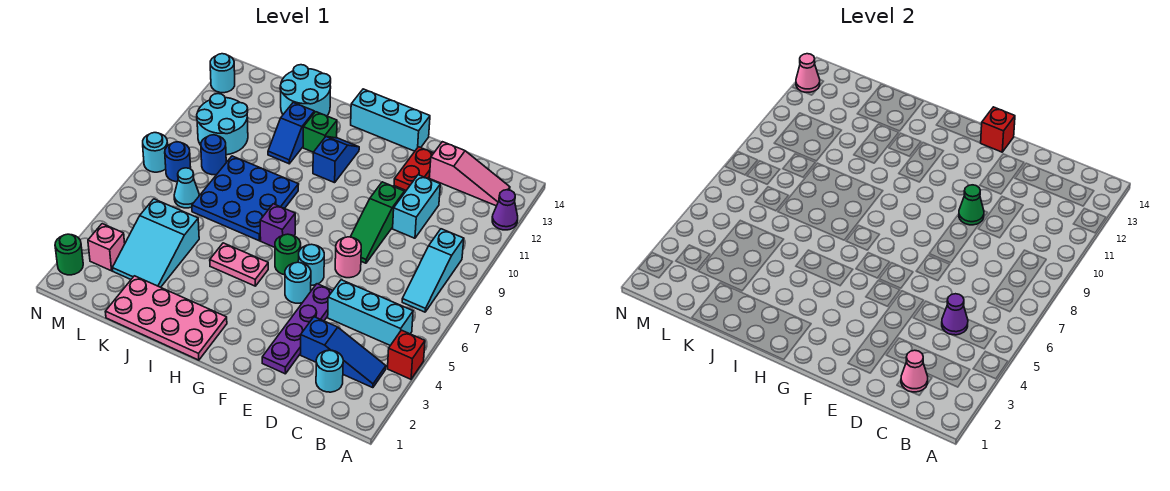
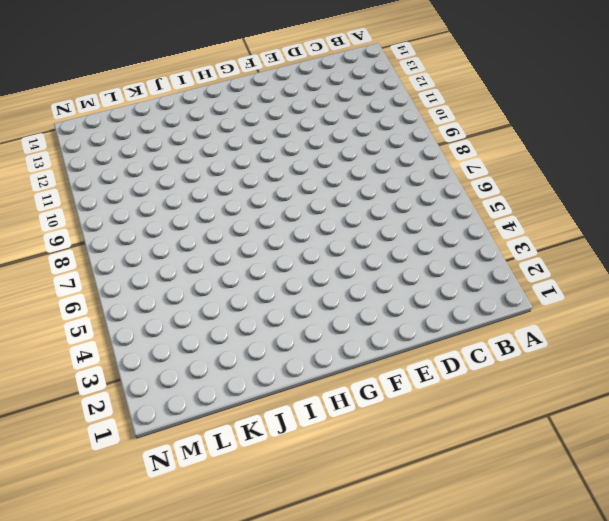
none -> red brick A4 level 1
none -> purple cone A12 level 1
none -> blue slope B3:D3 level 1 top D
none -> cyan brick B5:D5 level 1

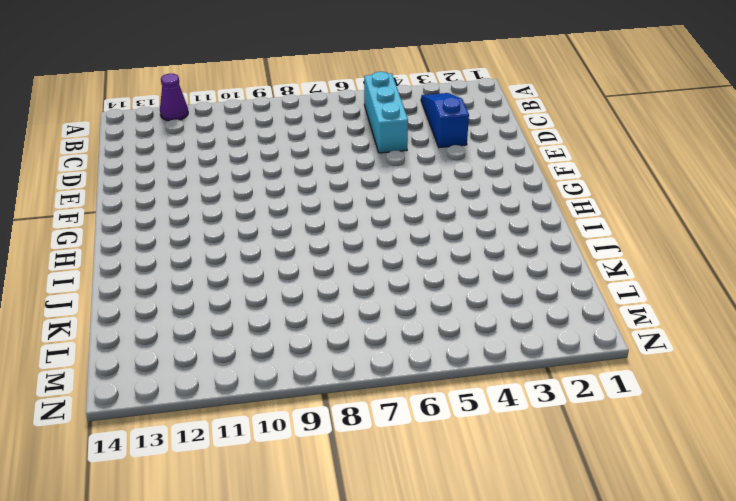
none -> red brick A4 level 1
none -> cyan slope B7:B9 level 1 top 9
none -> pink slope B13:D13 level 1 top D
none -> cyan round brick C2 level 1

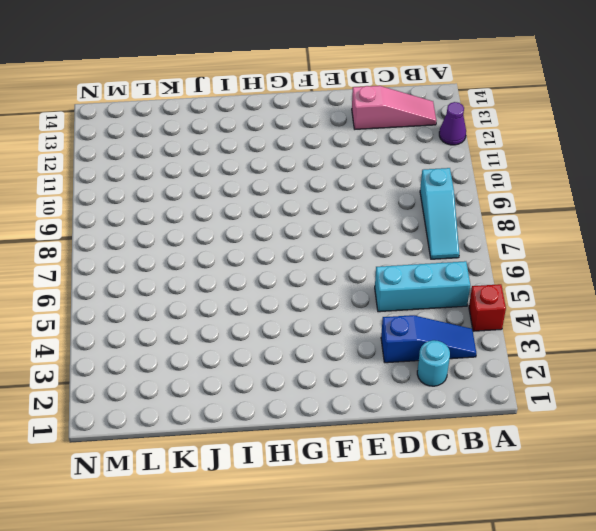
none -> cyan brick D10:D11 level 1
none -> purple plate E2:E5 level 1
none -> pink round brick E7 level 1
none -> green slope E8:E10 level 1 top 10

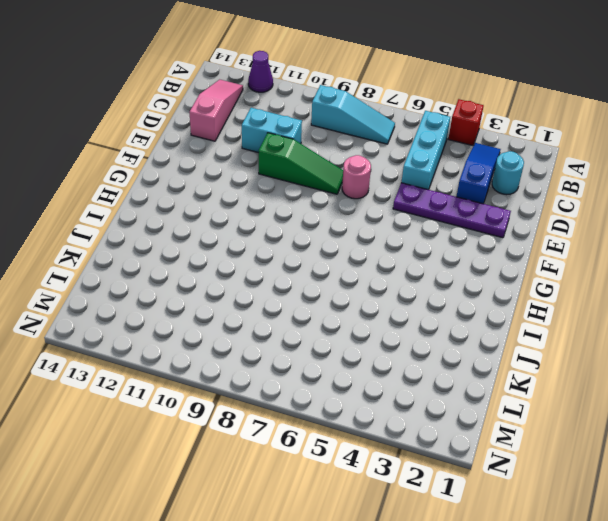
none -> red plate E12:E13 level 1
none -> cyan round brick F5 level 1
none -> cyan round brick F6 level 1
none -> cyan brick F14:H14 level 1

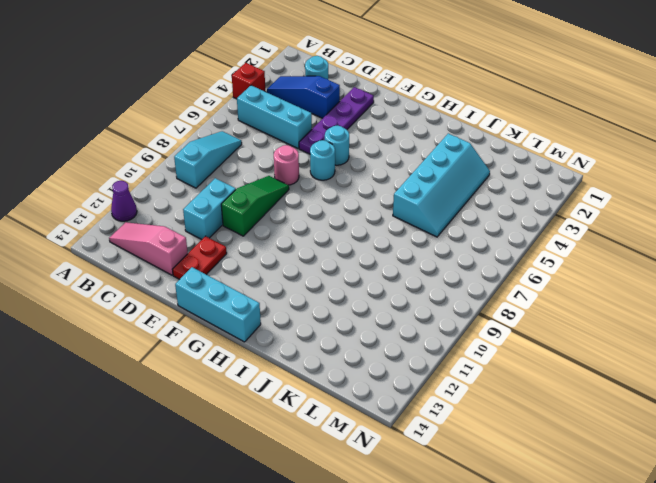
cyan slope J3:K6 level 1 top J -> cyan slope K3:L5 level 1 top 5
none -> green round brick G6 level 1
none -> pink plate H1:K2 level 1
none -> pink plate H5:I5 level 1
none -> purple brick H7 level 1

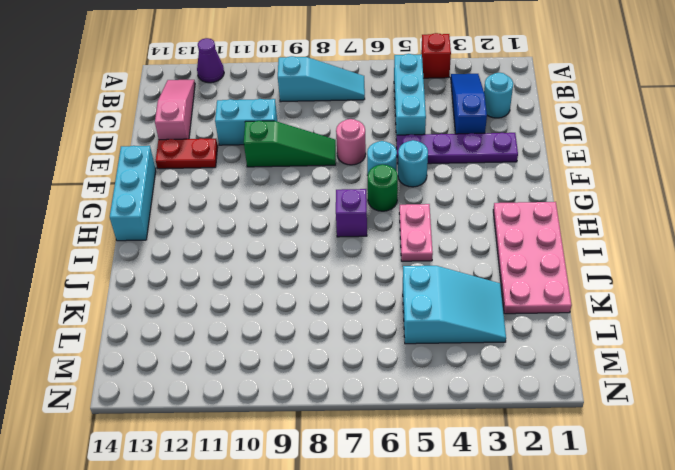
none -> blue slope H11:H12 level 1 top 11
none -> blue plate I7:K9 level 1
none -> green brick I12 level 1
none -> blue slope J11:J12 level 1 top 12

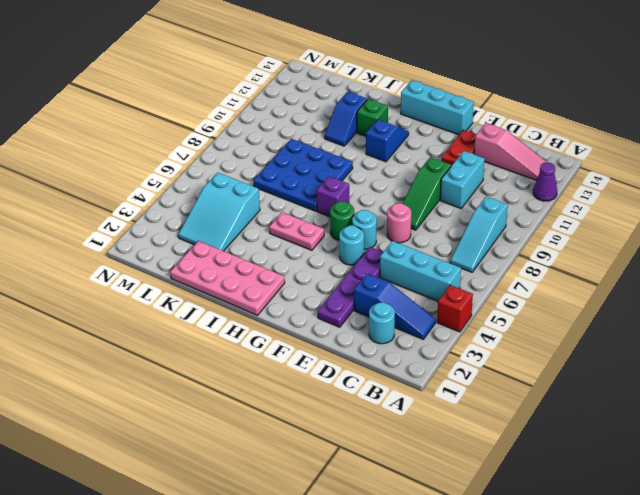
none -> cyan round brick J13:K14 level 1
none -> cyan cone L7 level 1
none -> blue round brick L9 level 1
none -> cyan round brick L10:M11 level 1

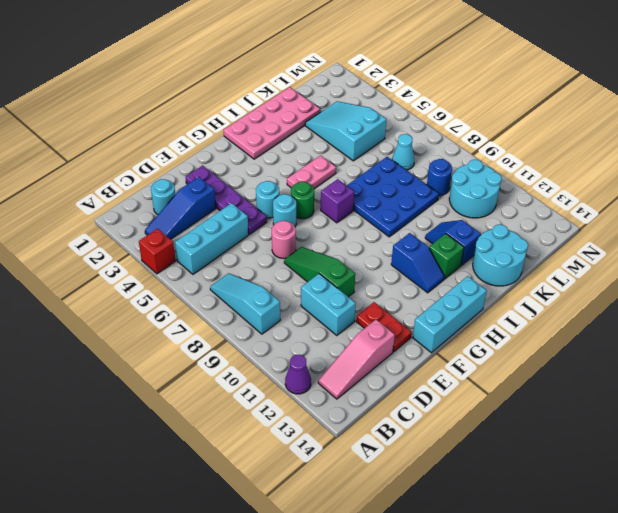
none -> pink brick M3 level 1
none -> blue round brick M8 level 1
none -> green round brick N2 level 1
none -> cyan round brick N8 level 1

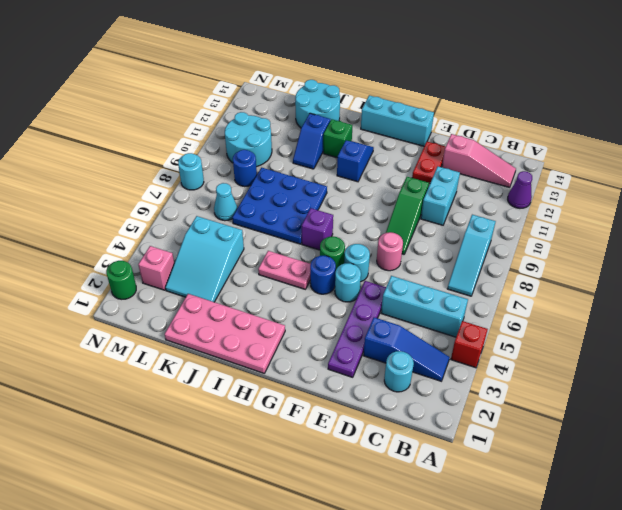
blue round brick G5 level 1 -> blue round brick M8 level 1
none -> cyan round brick N13 level 1
none -> pink cone C2 level 2
none -> purple cone C5 level 2
none -> green cone E10 level 2

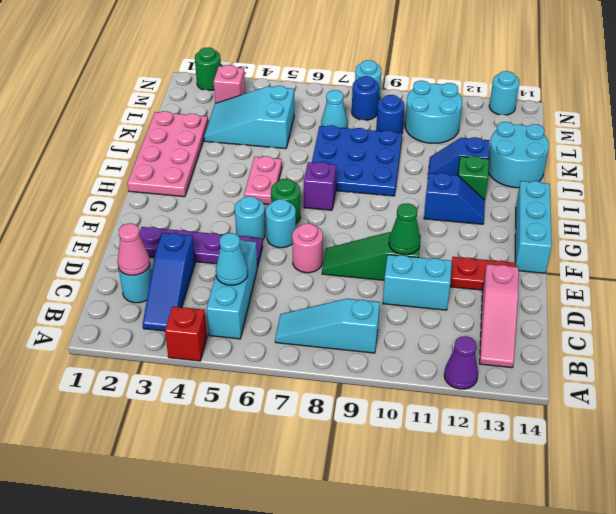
cyan cone C5 level 2 -> purple cone C5 level 2
none -> red brick F14 level 2
none -> pink cone N13 level 2

